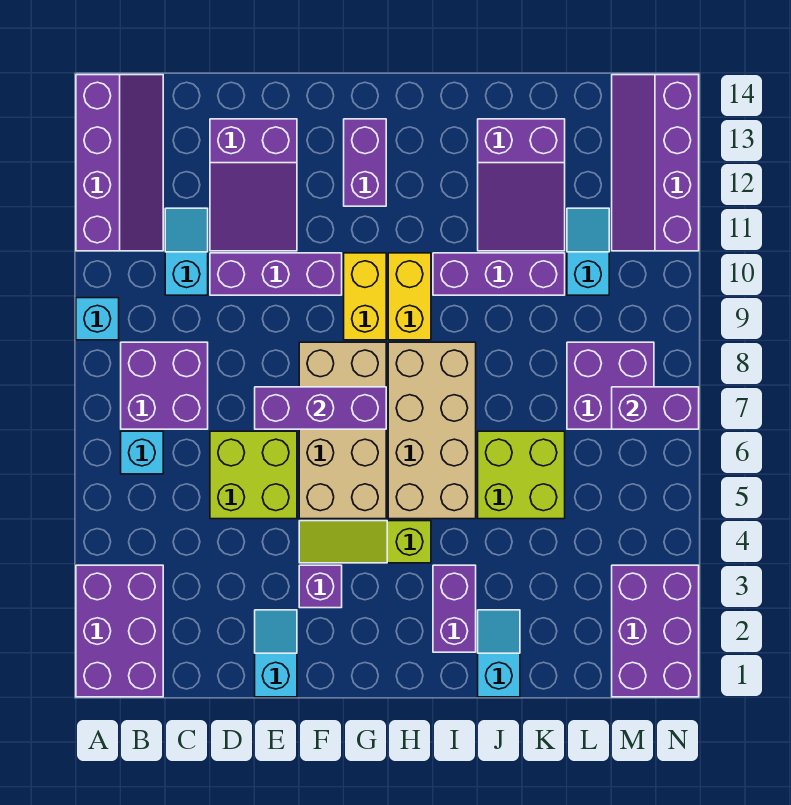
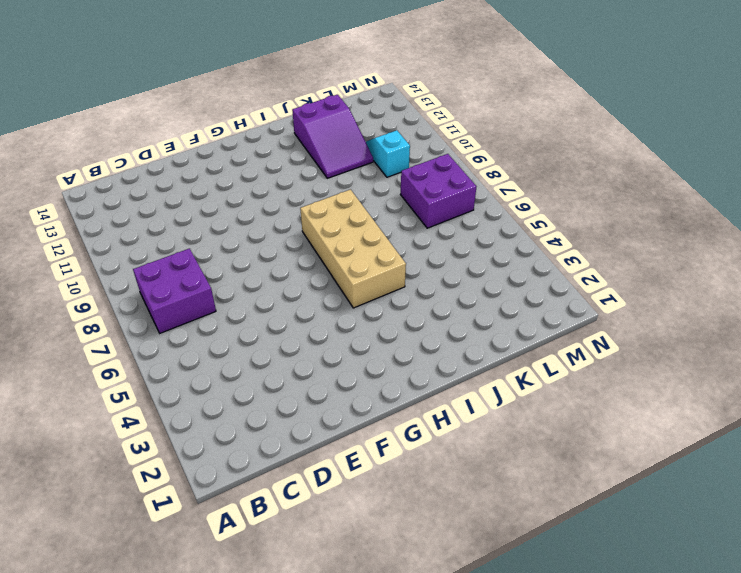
none -> purple brick A1:B3 level 1
none -> cyan brick A9 level 1
none -> purple slope A11:B14 level 1 top A

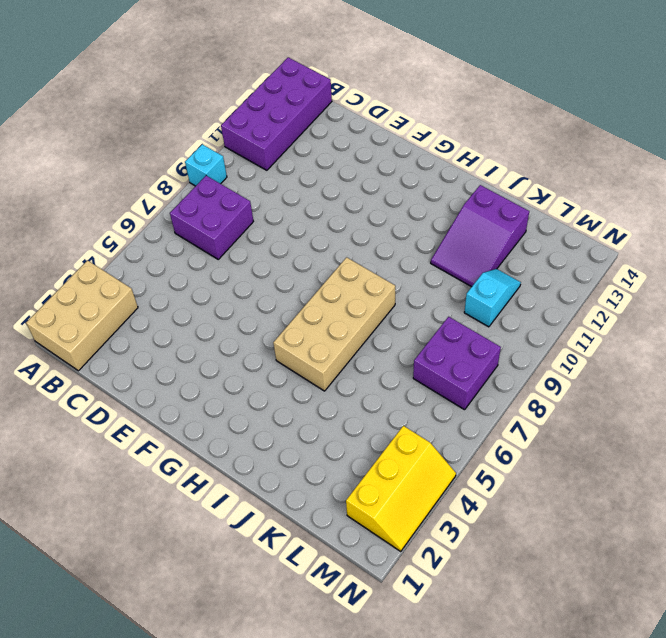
tan brick A1:B3 level 1 -> purple brick A1:B3 level 1
purple brick A11:B14 level 1 -> purple slope A11:B14 level 1 top A
yellow slope M2:N4 level 1 top M -> purple brick M1:N3 level 1
none -> cyan brick B6 level 1
none -> cyan slope C10:C11 level 1 top 10
none -> lime brick D5:E6 level 1

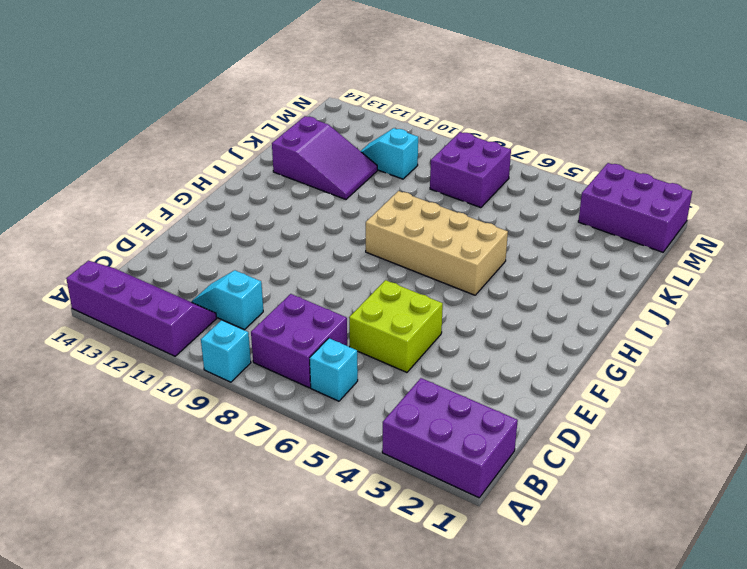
none -> purple brick D10:F10 level 1
none -> purple slope D11:E13 level 1 top 13
none -> cyan slope E1:E2 level 1 top 1

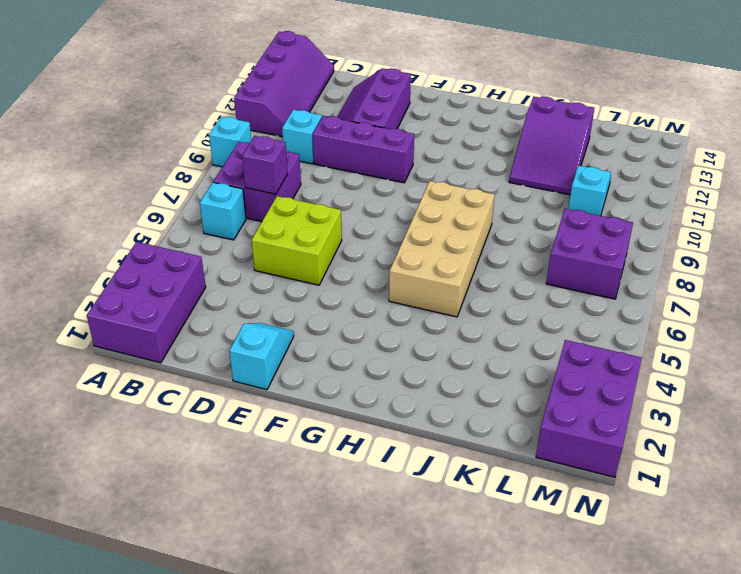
purple brick C7 level 2 -> purple brick F3 level 1
purple slope D11:E13 level 1 top E -> purple slope D11:E13 level 1 top 13
none -> lime slope F4:H4 level 1 top H
none -> tan brick F5:G8 level 1
none -> yellow brick G9:G10 level 1

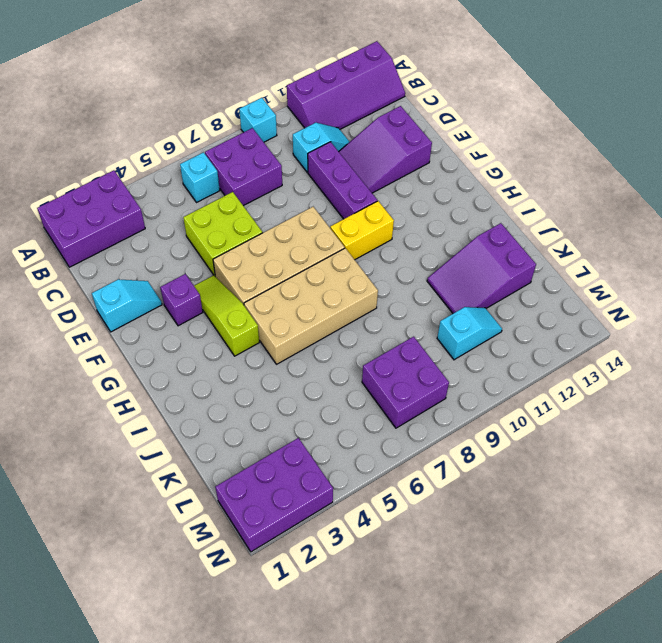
none -> purple brick G12:G13 level 1
none -> yellow brick H9:H10 level 1
none -> purple brick I2:I3 level 1

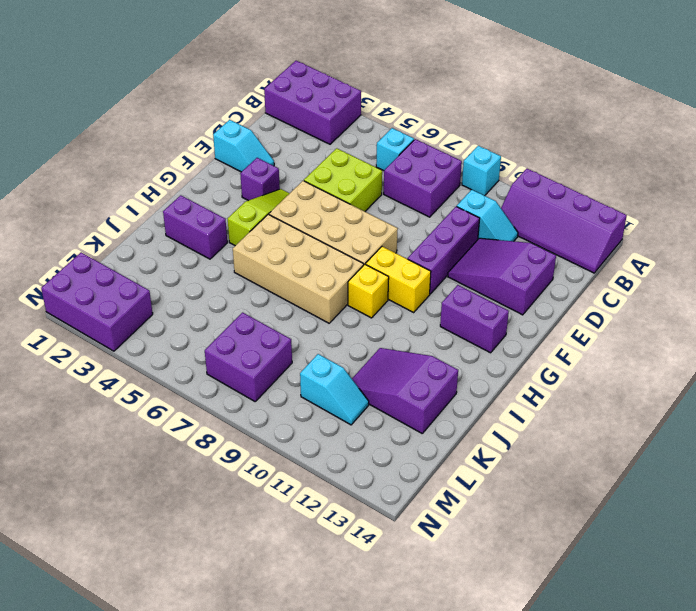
yellow brick H9 level 1 -> yellow brick H9:H10 level 1
none -> purple brick I10:K10 level 1
none -> cyan slope J1:J2 level 1 top 1
none -> lime brick J5:K6 level 1

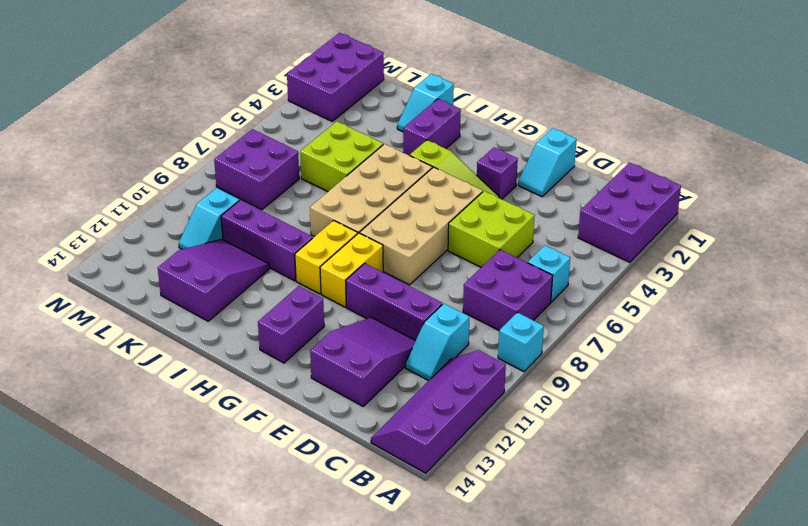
none -> purple slope M11:N14 level 1 top N
none -> purple brick E7:G7 level 2
none -> purple brick M7:N7 level 2

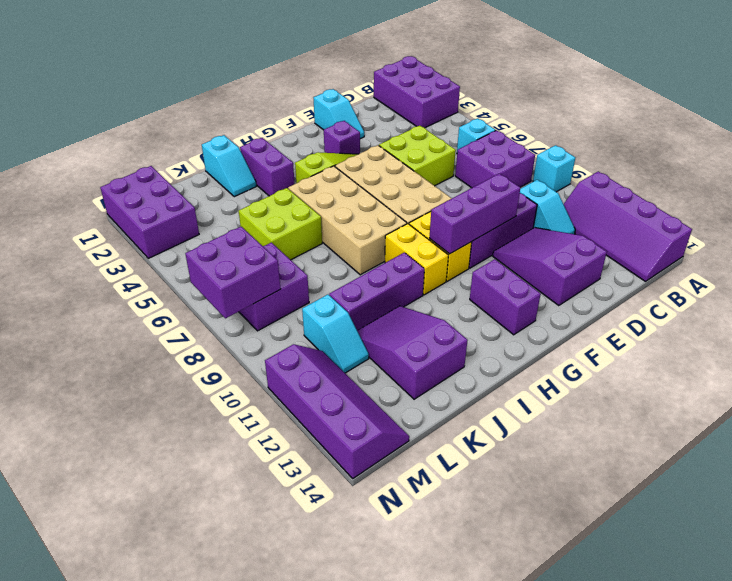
purple brick E10:G10 level 2 -> purple brick E7:G7 level 2
purple brick M7:N8 level 2 -> purple brick M7:N7 level 2

